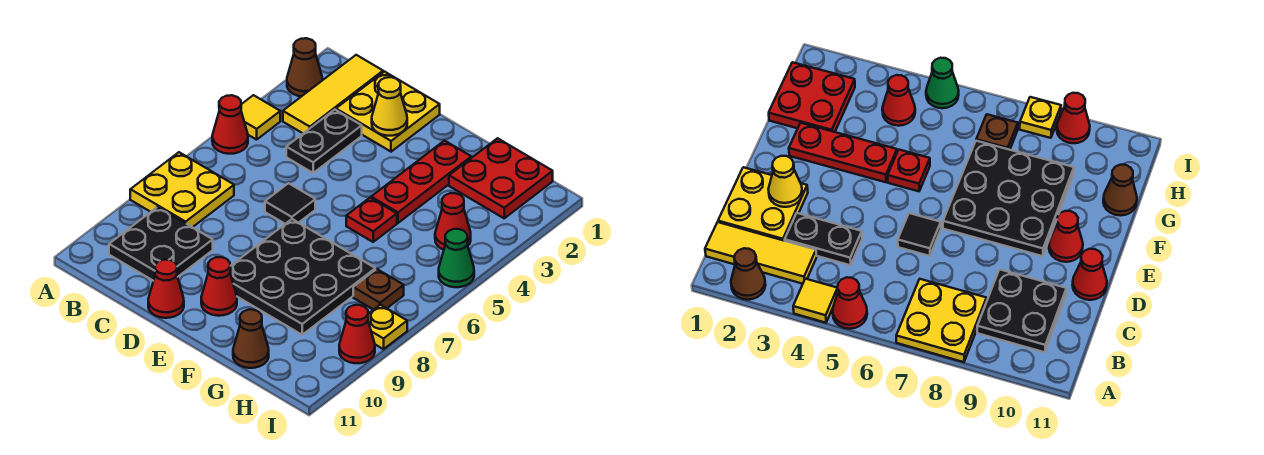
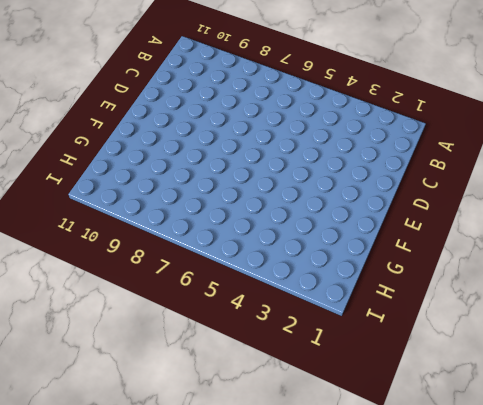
none -> brown cone A2 level 1
none -> yellow tile A4 level 1
none -> red cone A5 level 1

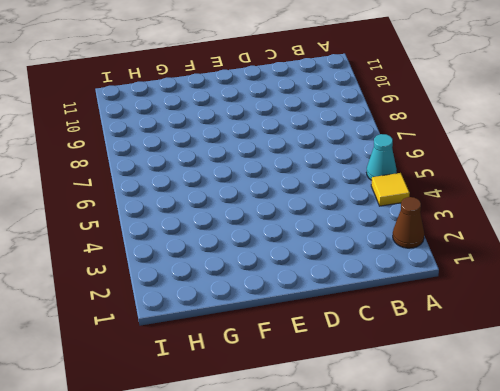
cyan cone A5 level 1 -> red cone A5 level 1
none -> yellow plate A7:B8 level 1
none -> yellow tile B1:B3 level 1
none -> black plate B9:C10 level 1

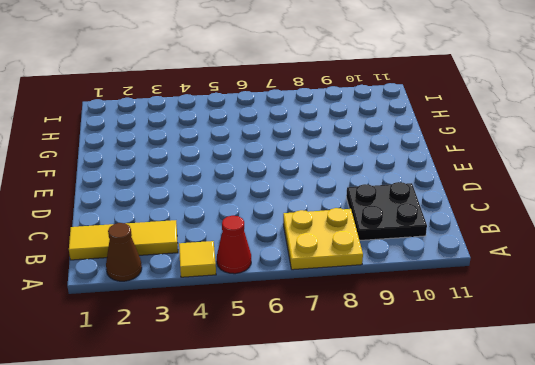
none -> yellow plate C1:D2 level 1
none -> black plate C3:C4 level 1
none -> black tile D6 level 1

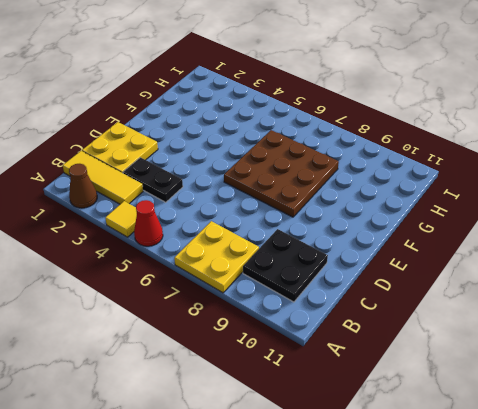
brown plate E6:G8 level 1 -> black plate E7:G9 level 1
none -> black tile D6 level 1
none -> red cone D11 level 1
none -> red cone E10 level 1

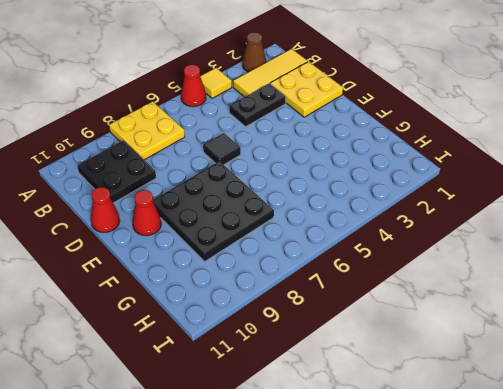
none -> red plate F2:F4 level 1
none -> red plate F5 level 1
none -> red plate G1:H2 level 1

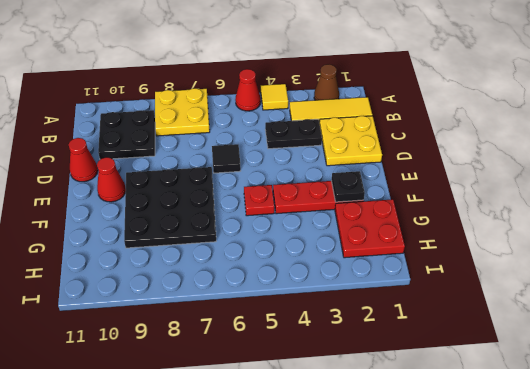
black plate F2 level 2 -> none
none -> brown cone G11 level 1
none -> red cone H4 level 1
none -> brown plate H7 level 1

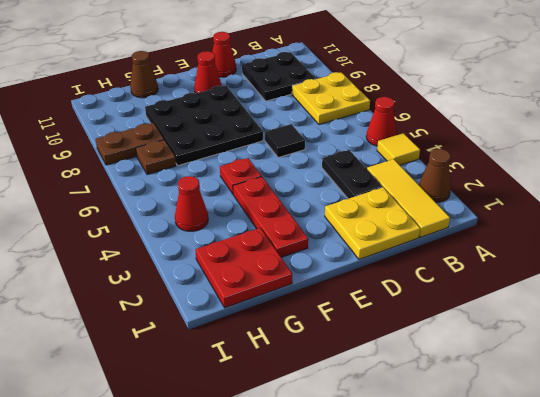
brown plate H8:I8 level 1 -> yellow plate I8 level 1
none -> green cone I5 level 1
none -> red cone I9 level 1
none -> yellow cone D2 level 2

